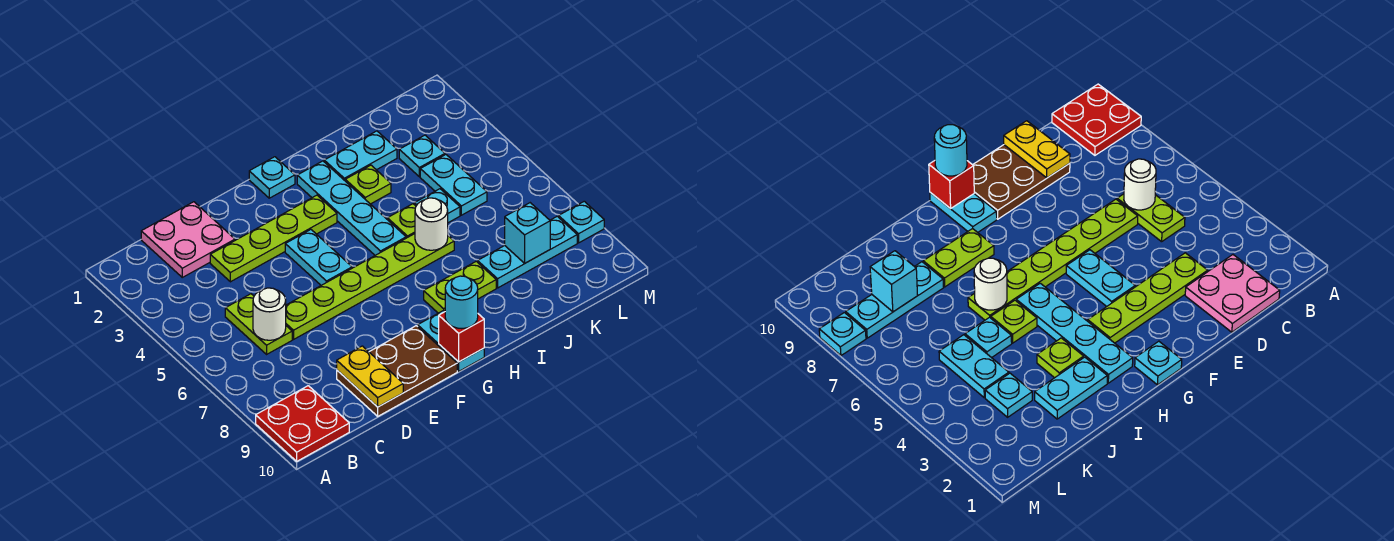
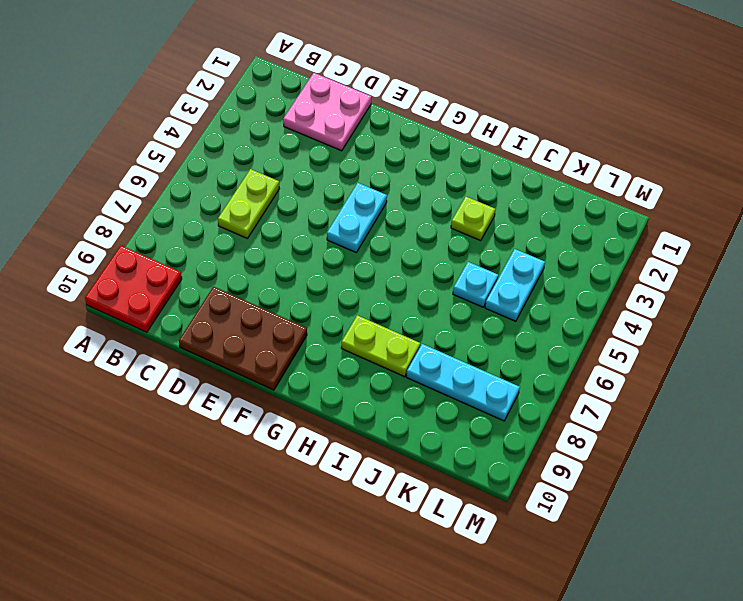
none -> lime plate D3:G3 level 1
none -> lime plate D6:I6 level 1
none -> cyan plate G1 level 1

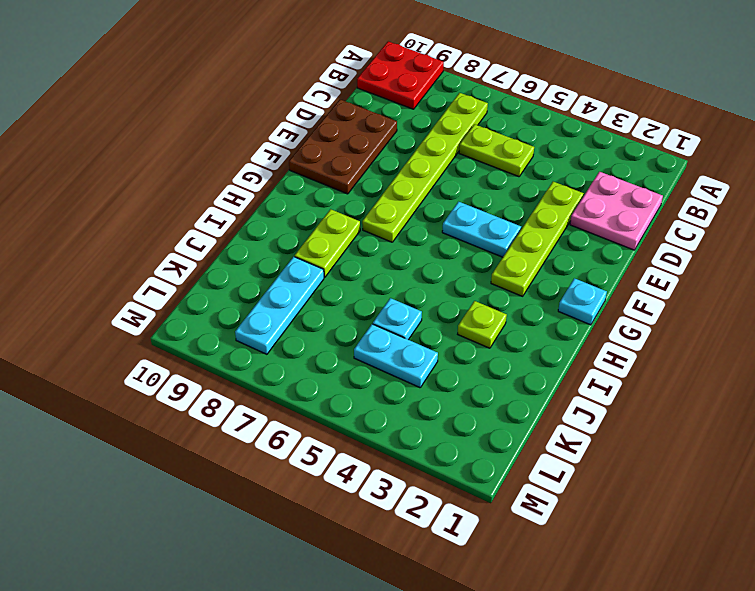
lime plate B7:G7 level 1 -> lime plate D6:I6 level 1
none -> cyan plate G9:G10 level 1
none -> cyan plate H2:H5 level 1
none -> cyan plate I2:J2 level 1

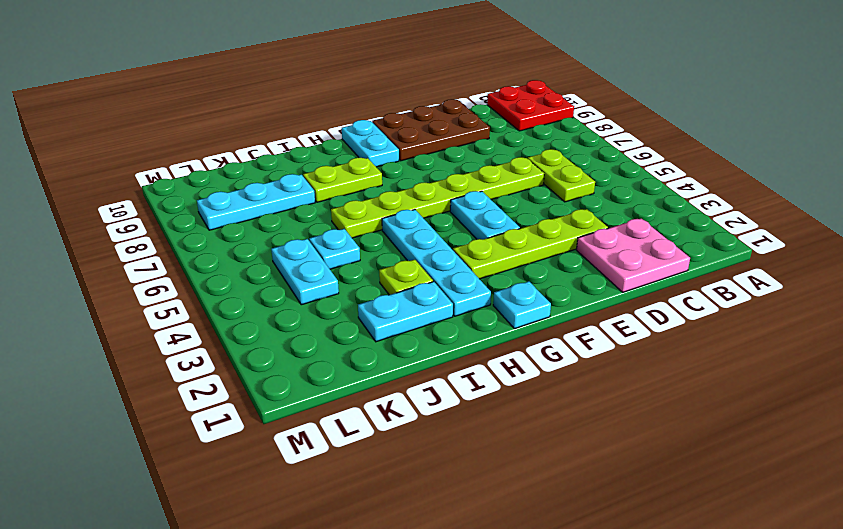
none -> lime plate I5 level 1
none -> cyan plate K3 level 1
none -> cyan plate M8 level 1

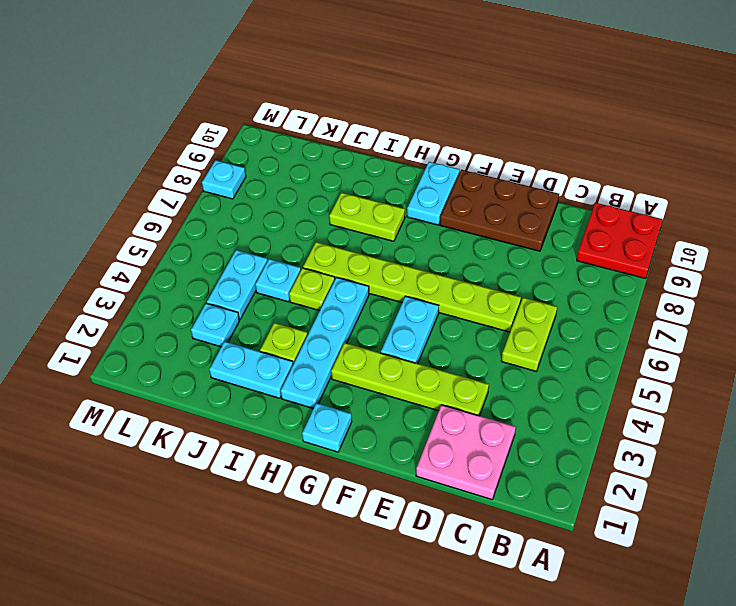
none -> cyan plate J8:L8 level 1
none -> white round brick C6 level 2
none -> yellow plate D9:D10 level 2

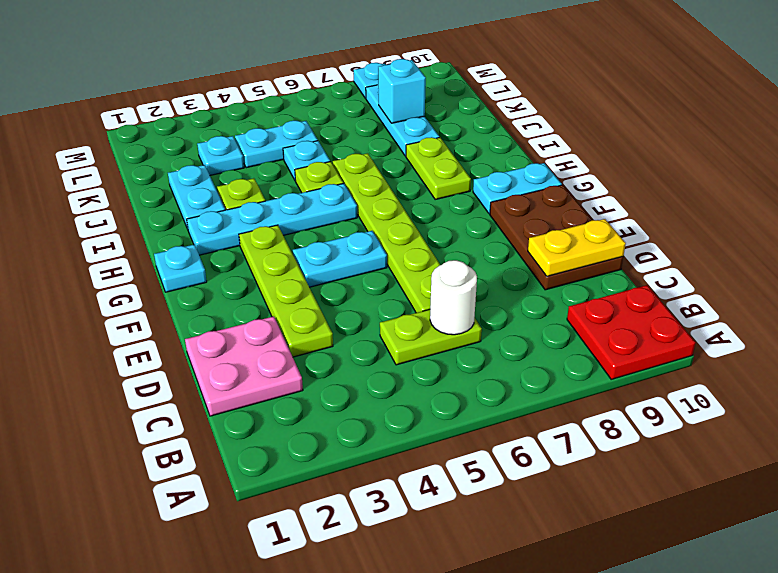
none -> red brick G10 level 2
none -> white round brick I6 level 2
none -> cyan round brick G10 level 3

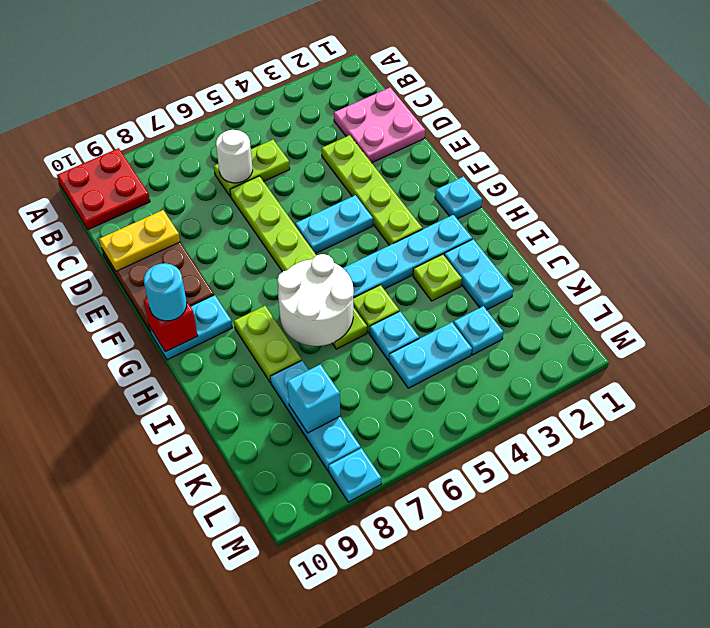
white round brick H6:I7 level 2 -> white round brick I6 level 2

